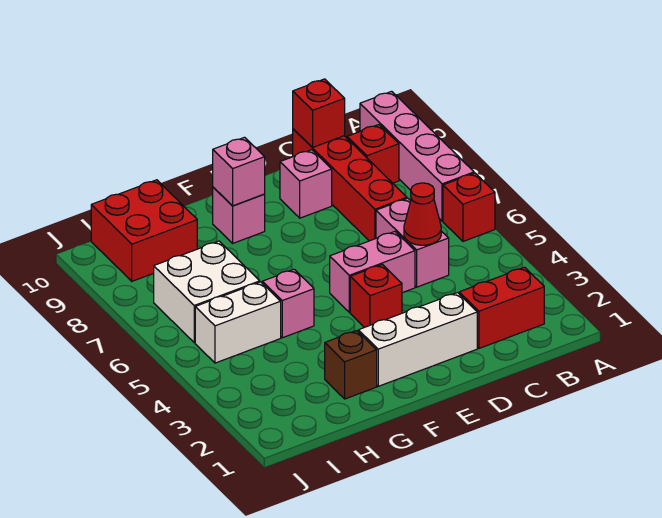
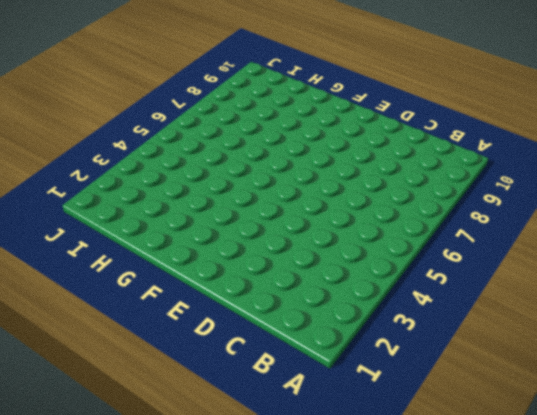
none -> red brick A6 level 1
none -> pink brick A7:A10 level 1
none -> red brick B2:C2 level 1

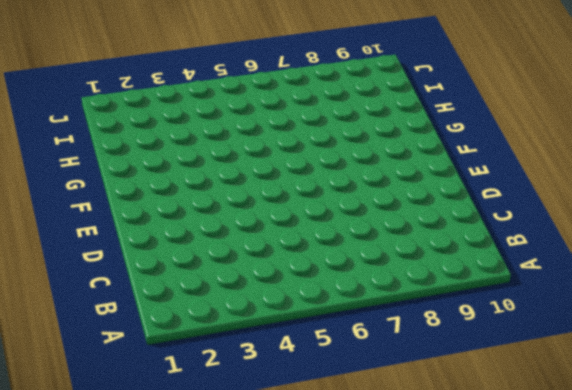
none -> red brick A6 level 1
none -> pink brick A7:A10 level 1
none -> red brick B2:C2 level 1

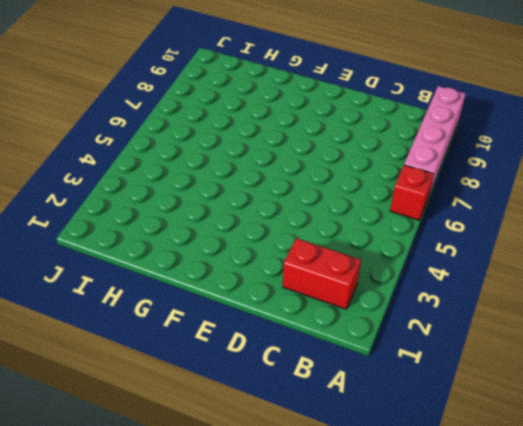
none -> red brick B9 level 1
none -> pink brick C5:C6 level 1
none -> red brick C7:C10 level 1

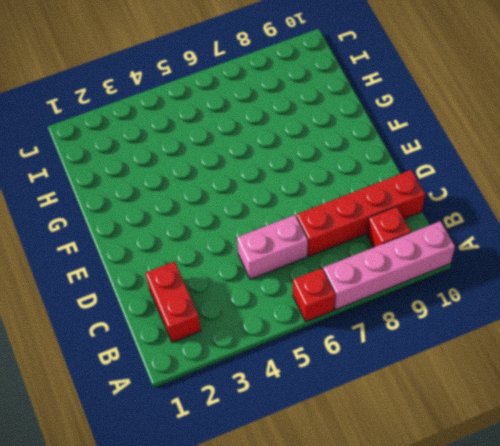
none -> white brick D2:F2 level 1
none -> pink brick D5:E5 level 1
none -> pink brick D9 level 1

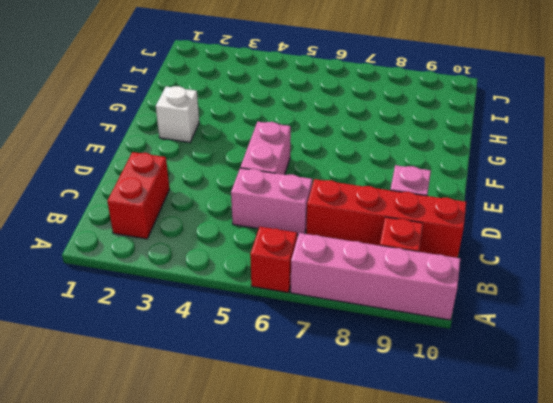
white brick F2 level 1 -> white brick D2:F2 level 1
none -> red brick E4 level 1
none -> pink brick F9 level 1
none -> brown brick G2 level 1

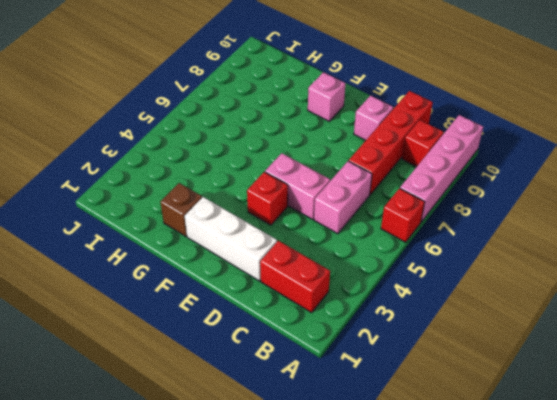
none -> pink brick G5 level 1
none -> white brick H5:I5 level 1
none -> white brick H6:I7 level 1

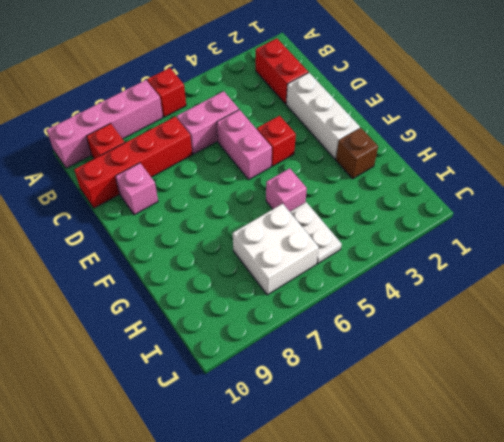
white plate H5:I5 level 1 -> white brick H5:I5 level 1
none -> pink brick F9 level 1
none -> red brick H9:I10 level 1
none -> red cone C5 level 2

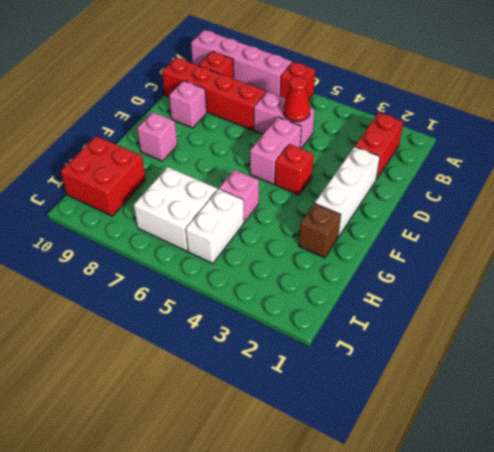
none -> red brick C10 level 2
none -> pink brick F9 level 2

